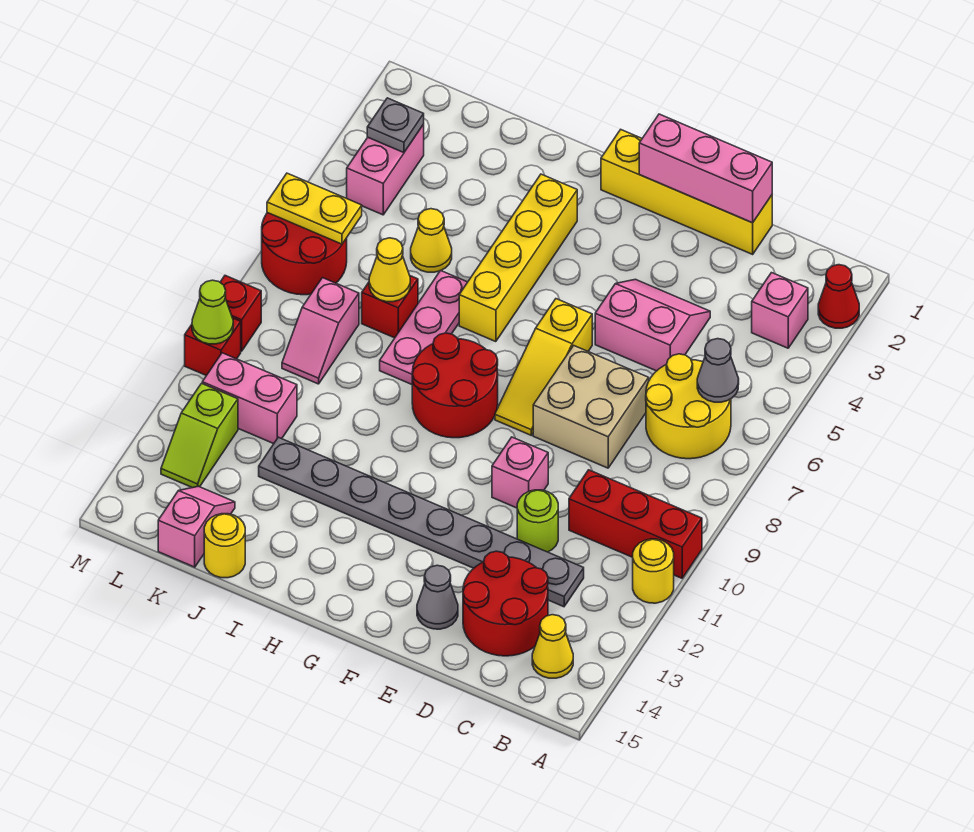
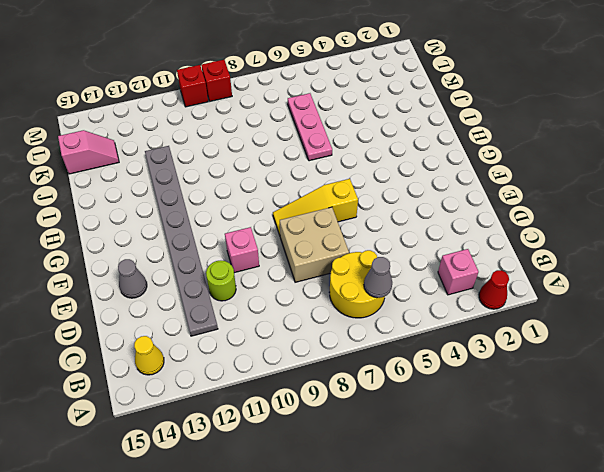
pink plate I6:K6 level 1 -> pink plate I6:I8 level 1
none -> red brick A10:C10 level 1
none -> yellow round brick A11 level 1
none -> red round brick C13:D14 level 1
none -> yellow brick D1:G1 level 1

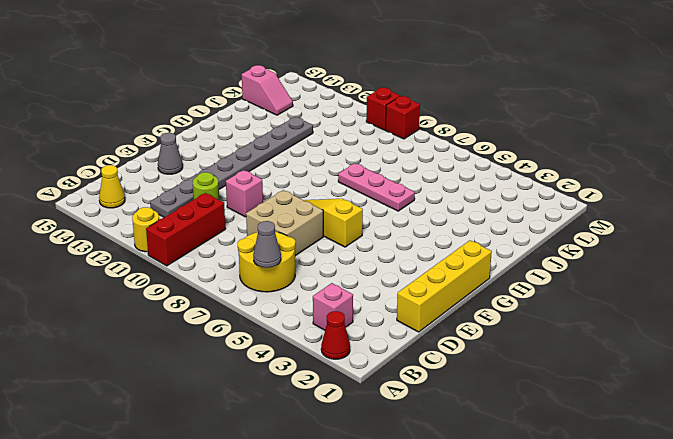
none -> red round brick C13:D14 level 1
none -> pink slope D4:E5 level 1 top 5
none -> red round brick G8:H9 level 1
none -> yellow brick H3:H6 level 1

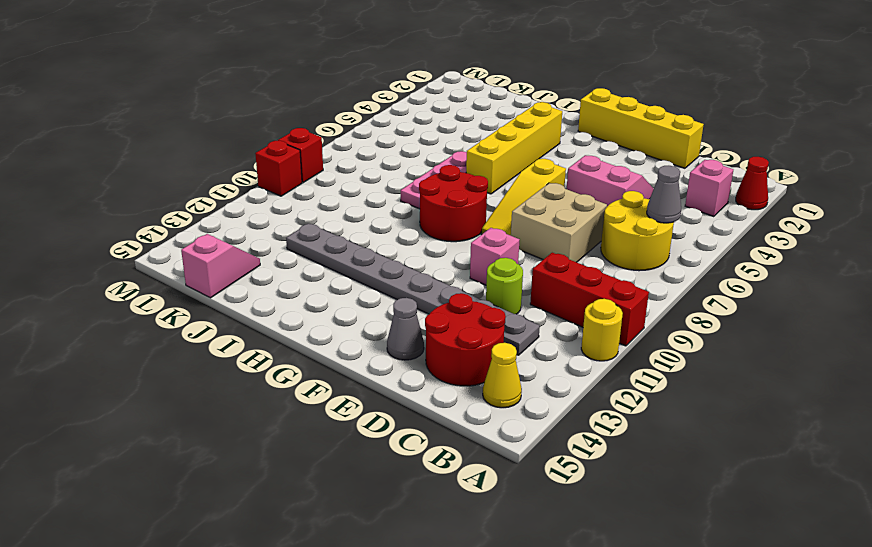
none -> yellow cone J5 level 1
none -> red brick J7 level 1
none -> yellow round brick J15 level 1
none -> pink slope K8:K9 level 1 top 8

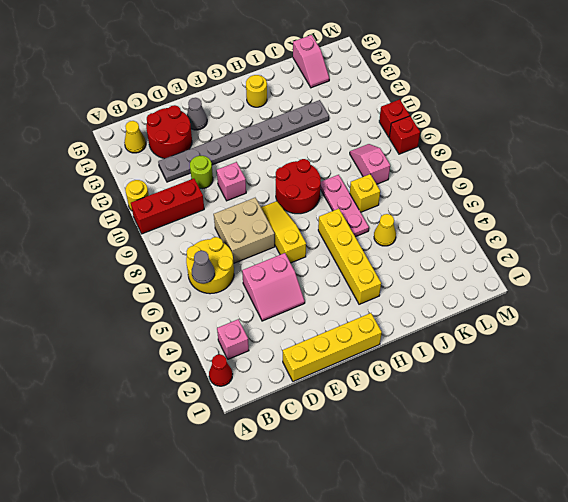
yellow round brick H14 level 1 -> yellow round brick J15 level 1
yellow brick J7 level 1 -> red brick J7 level 1
none -> pink brick K11:L11 level 1
none -> pink brick L3:L4 level 1
none -> red round brick L6:M7 level 1
none -> lime slope L12:L13 level 1 top 12

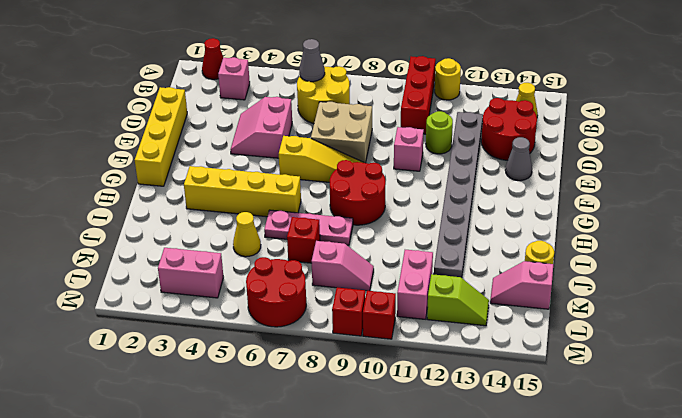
none -> pink brick D1:F1 level 2
none -> yellow cone J7 level 2
none -> grey plate L3 level 2
none -> yellow plate L6:M6 level 2

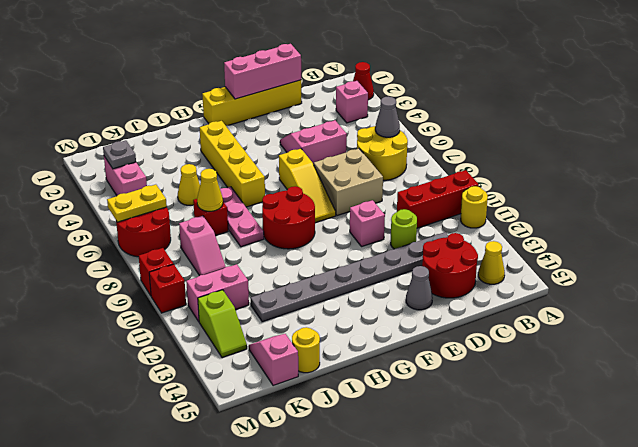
none -> lime cone M10 level 2

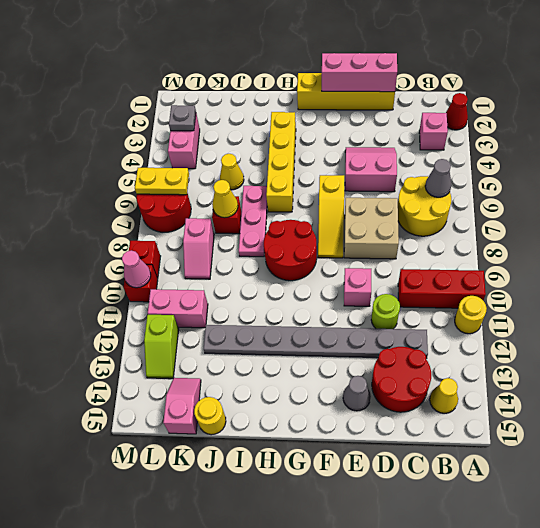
pink cone M10 level 2 -> lime cone M10 level 2

